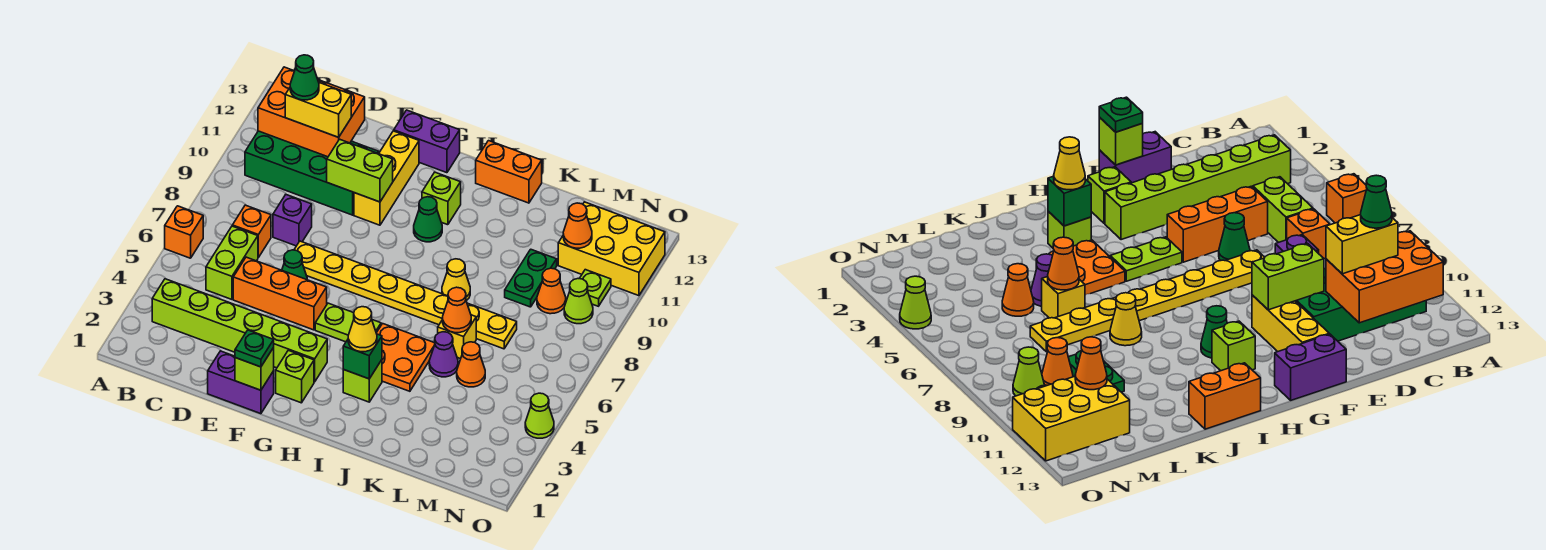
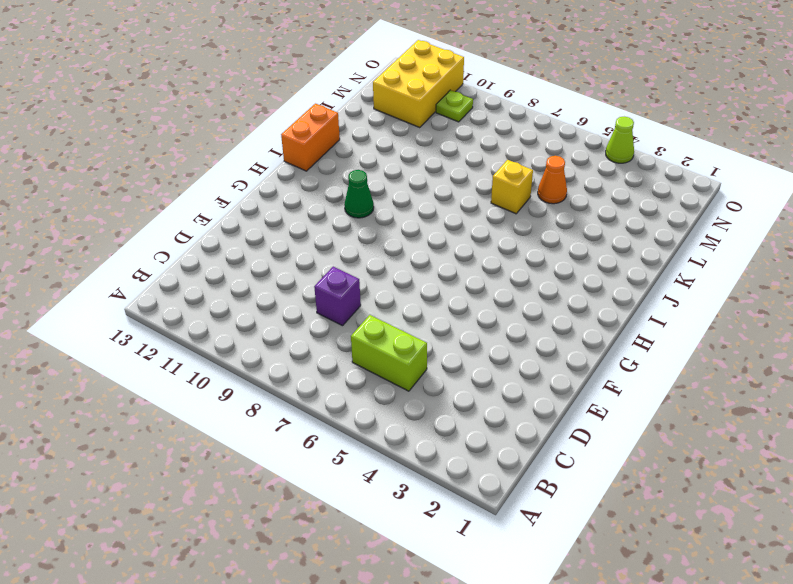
none -> orange brick A6 level 1
none -> lime brick B3:G3 level 1
none -> green brick B10:E11 level 1
none -> orange brick C7 level 1

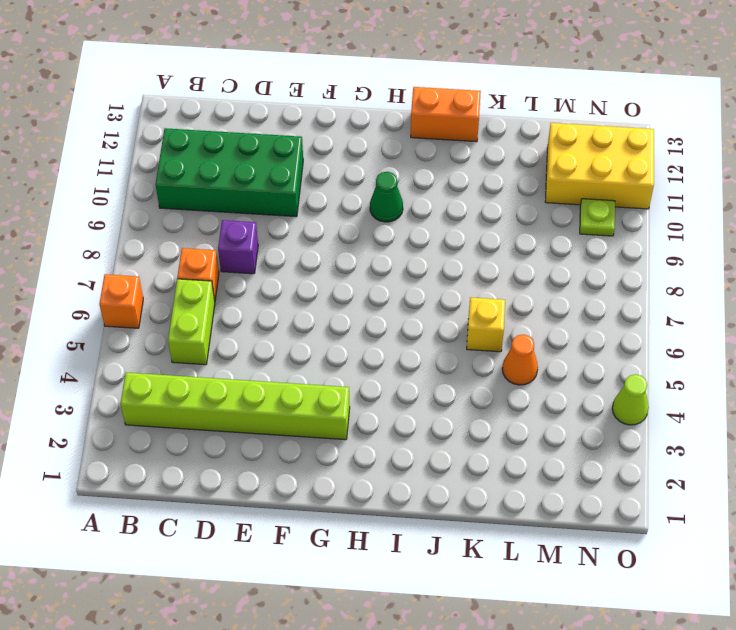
none -> orange brick D5:F5 level 1
none -> purple brick E1:F1 level 1
none -> green cone E6 level 1
none -> yellow plate E7:L7 level 1

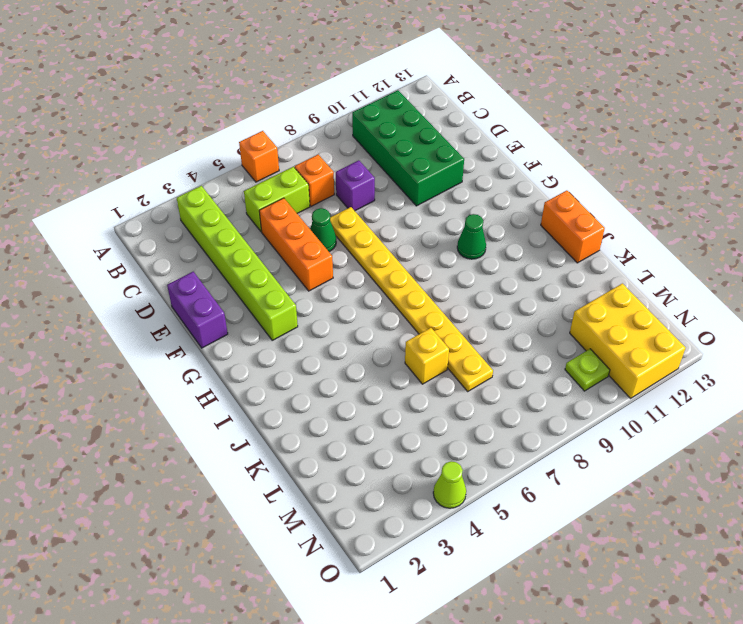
none -> yellow brick F10:F12 level 1
none -> purple brick F13:G13 level 1
none -> lime brick G2 level 1
none -> lime plate G5:H5 level 1

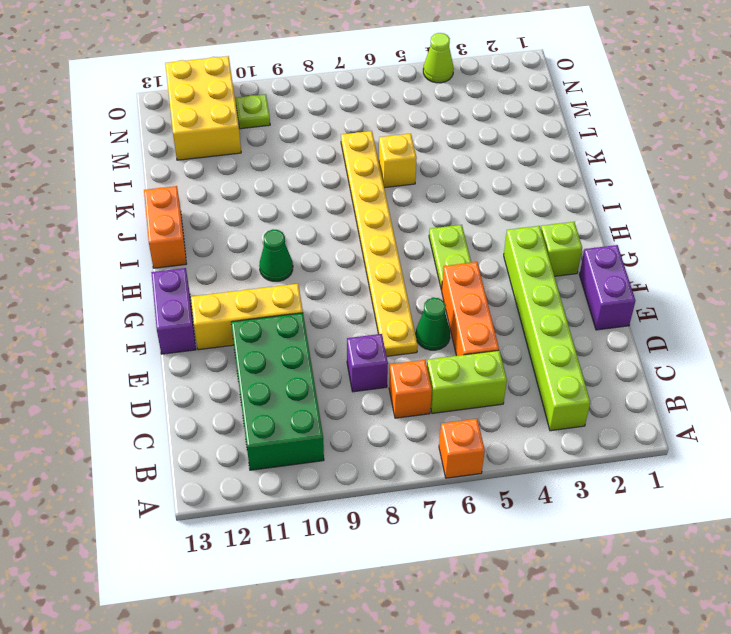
none -> lime brick H11 level 1
none -> lime brick I3 level 1
none -> orange plate I4:J5 level 1
none -> yellow cone J8 level 1

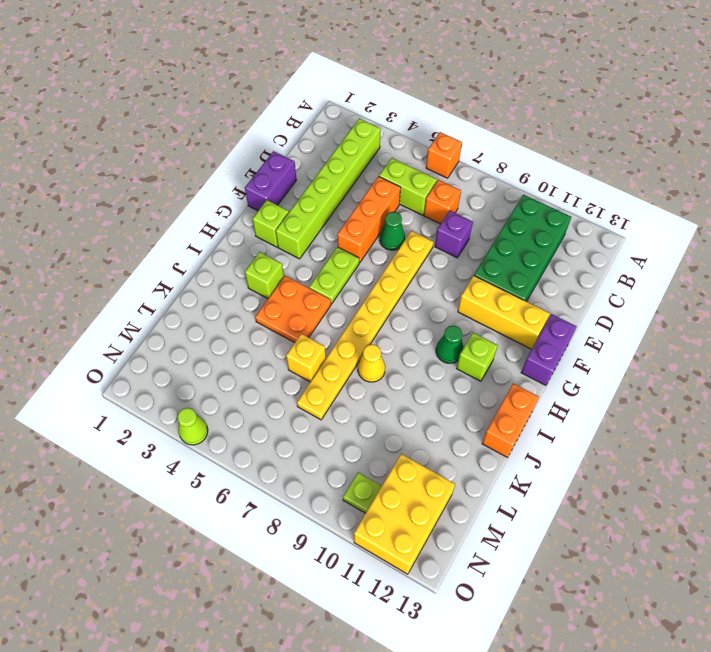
none -> purple cone K5 level 1
none -> orange cone L5 level 1
none -> green plate L9:L10 level 1
none -> orange cone M9 level 1

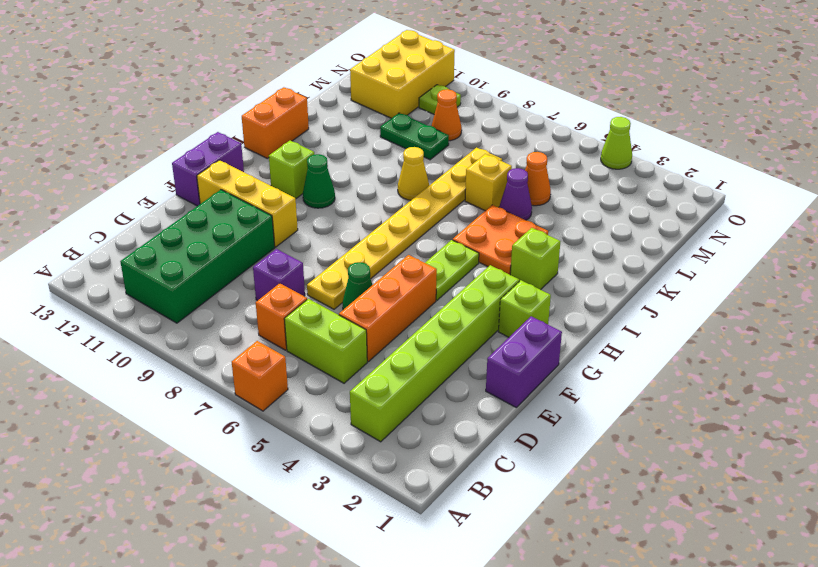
none -> lime cone N9 level 1
none -> orange brick B11:D12 level 2
none -> lime brick E10:F10 level 2
none -> lime brick F1 level 2

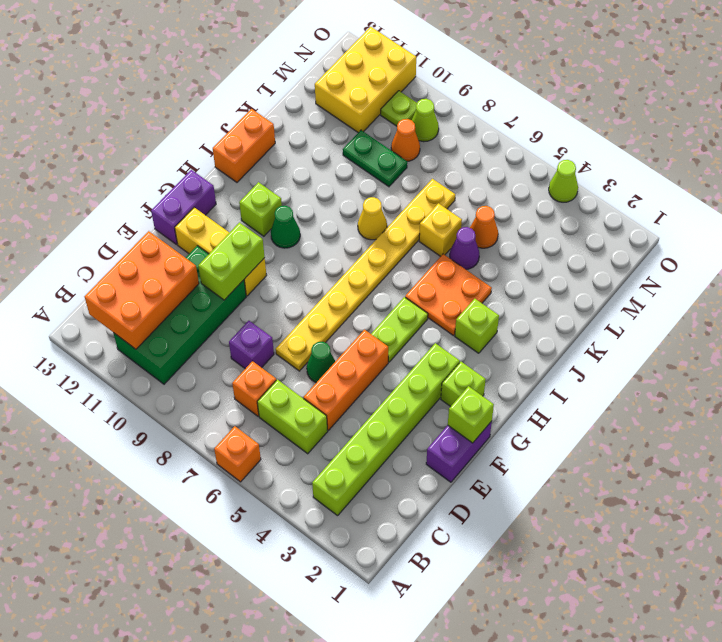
none -> green brick I3 level 2
none -> orange cone K6 level 2
none -> orange cone M11 level 2
none -> yellow brick C11:D11 level 3

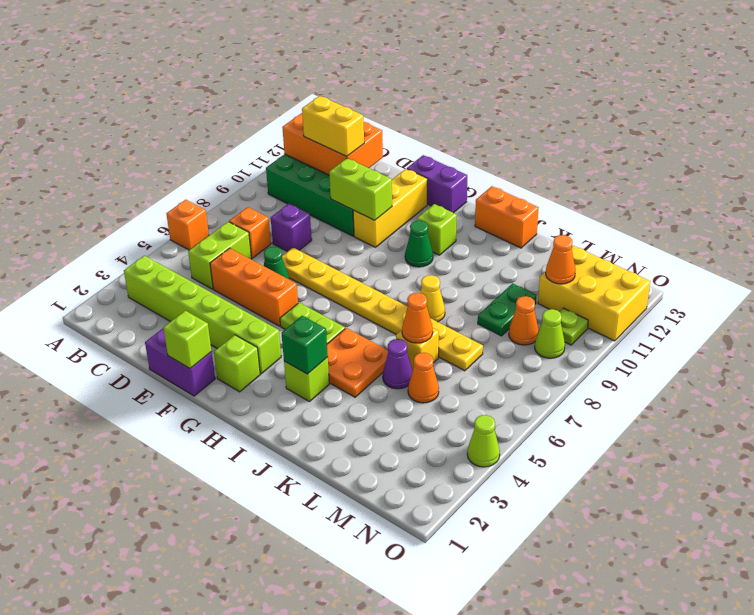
none -> green plate F1 level 3
none -> yellow cone I3 level 3
none -> green cone C11 level 4

